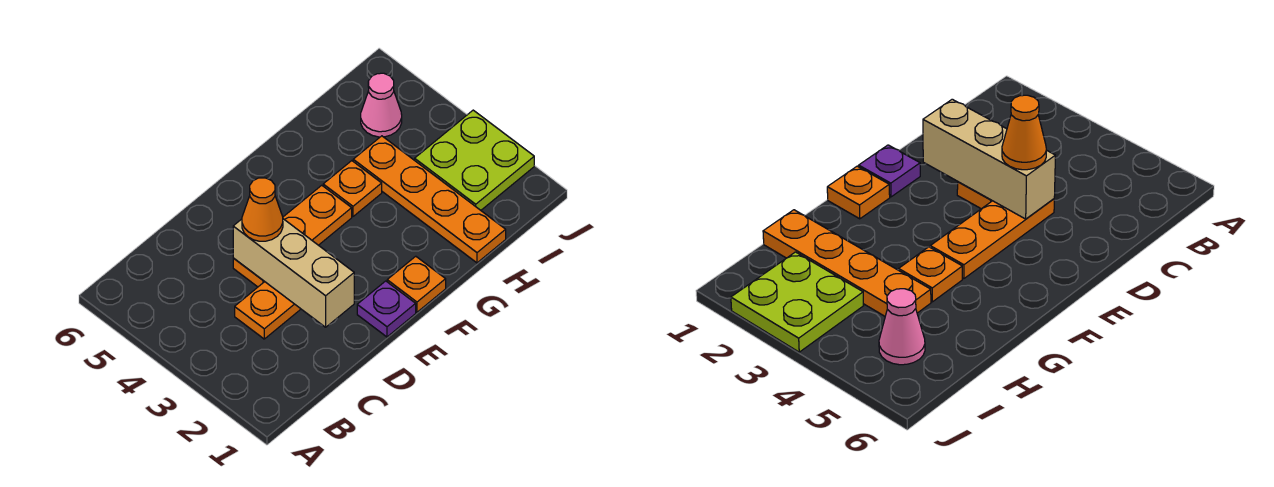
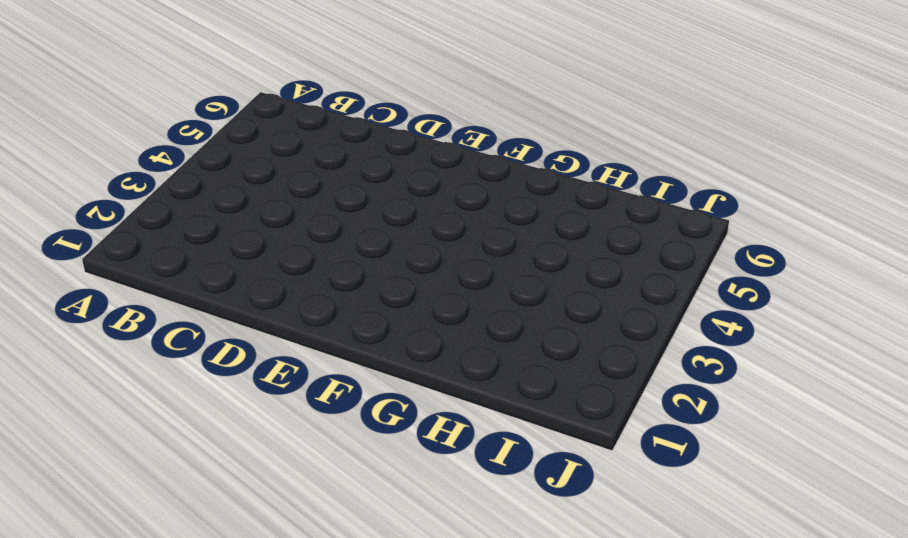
none -> orange plate C3:D3 level 1
none -> orange plate D4:F4 level 1

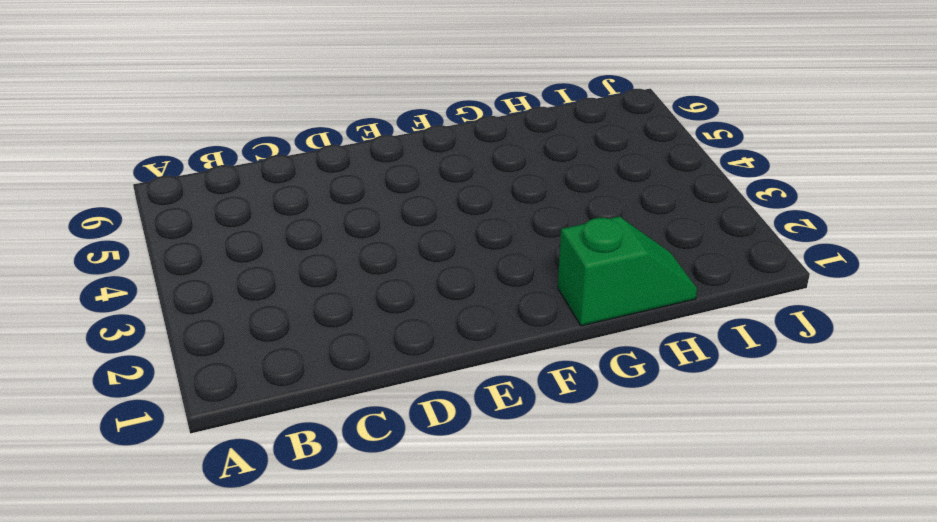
green slope G1:H1 level 1 top G -> orange plate H1:H4 level 1
none -> orange plate C3:D3 level 1
none -> orange plate D4:F4 level 1

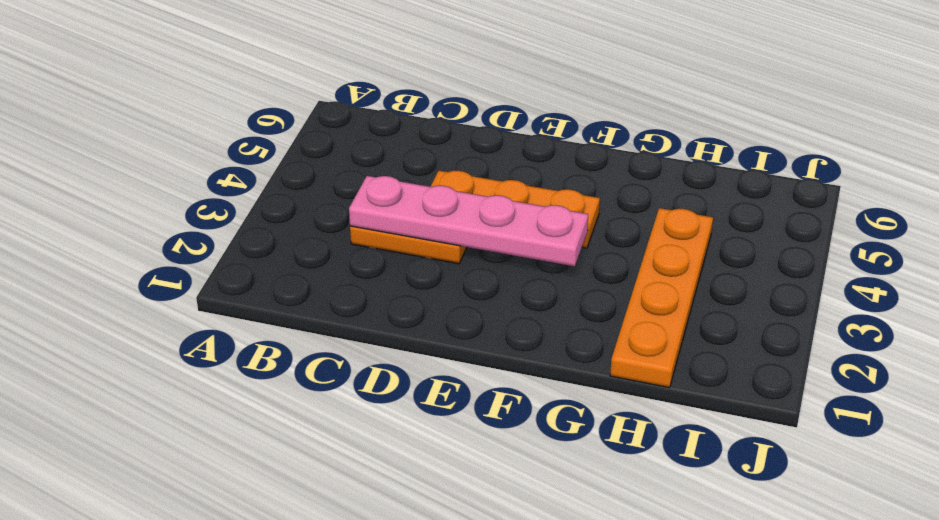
pink plate C3:F3 level 2 -> tan brick D2:D4 level 2
none -> purple plate E1 level 1
none -> orange plate F1 level 1

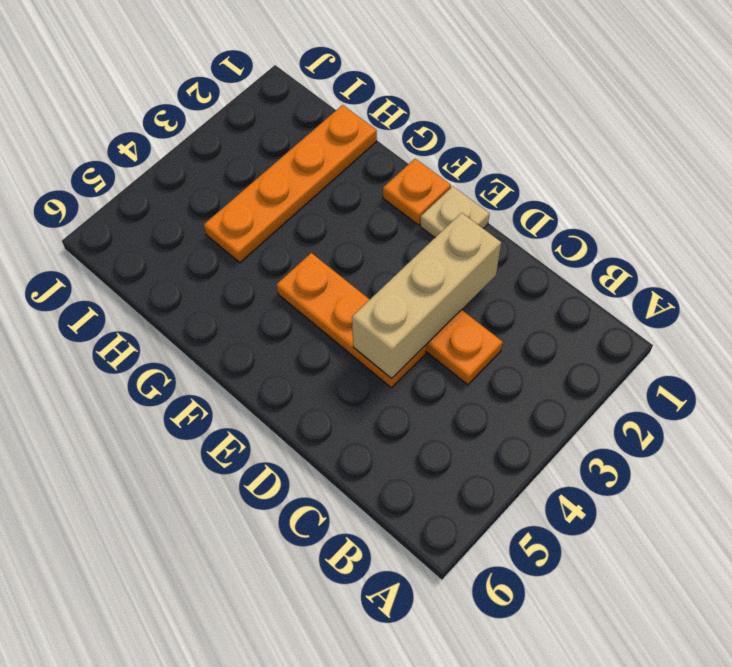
tan plate E1 level 1 -> purple plate E1 level 1
none -> orange plate G4 level 1
none -> lime plate I2:J3 level 1

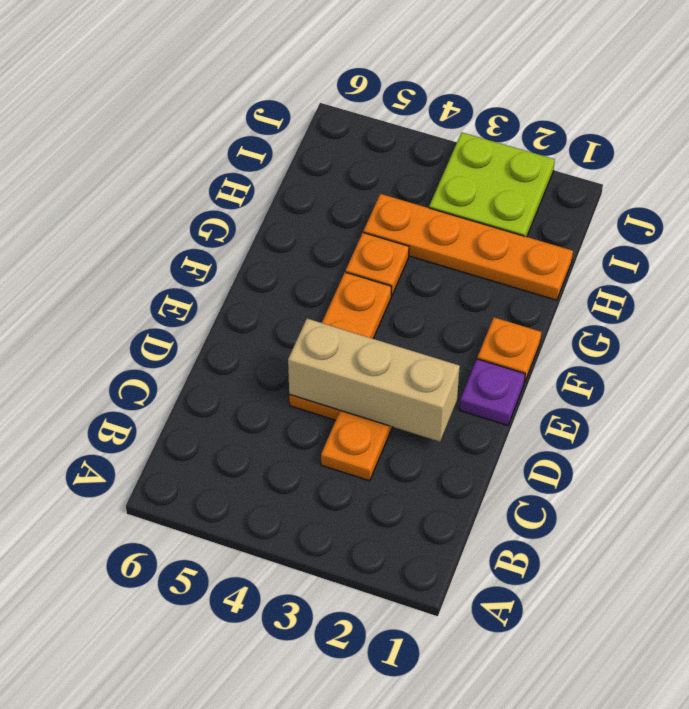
none -> pink cone I5 level 1
none -> orange cone D4 level 3

